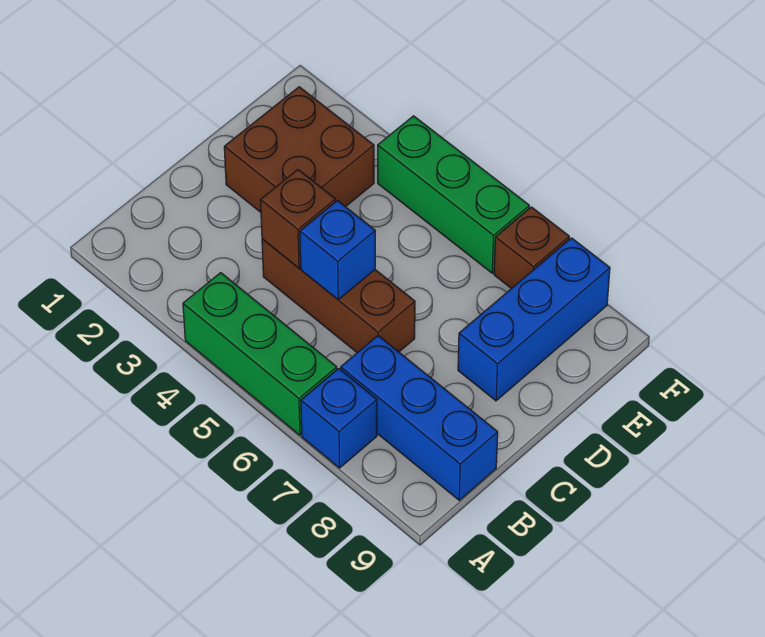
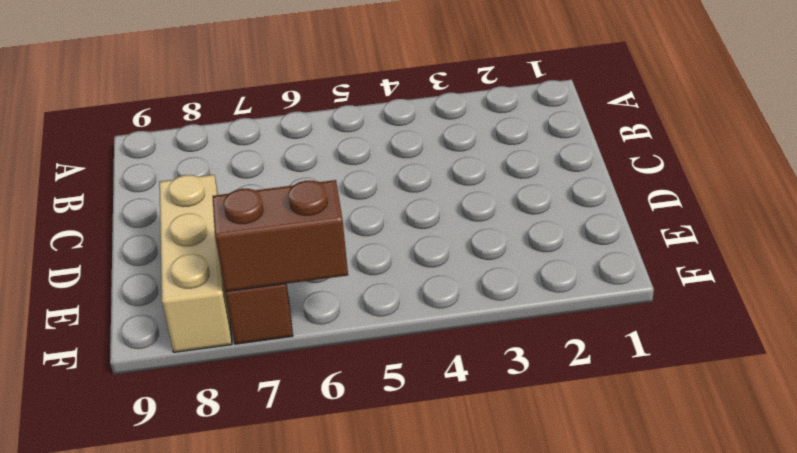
tan brick D8:F8 level 1 -> blue brick D8:F8 level 1
brown brick F6:F7 level 2 -> none
none -> green brick A4:A6 level 1
none -> blue brick A7 level 1

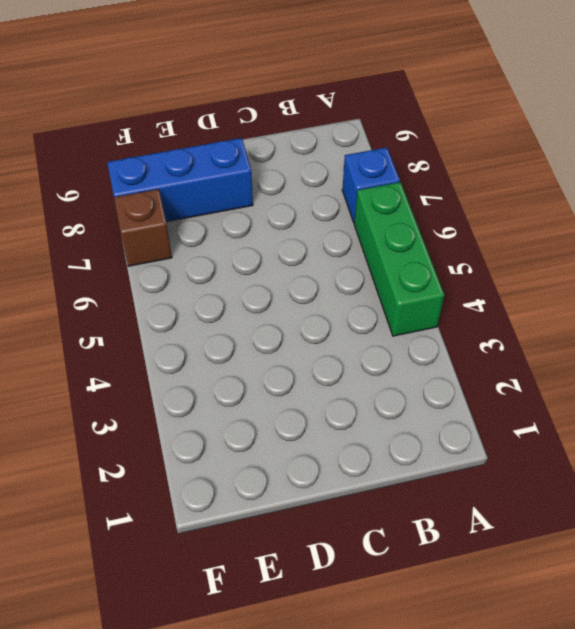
none -> blue brick B7:B9 level 1
none -> brown brick C4:C6 level 1

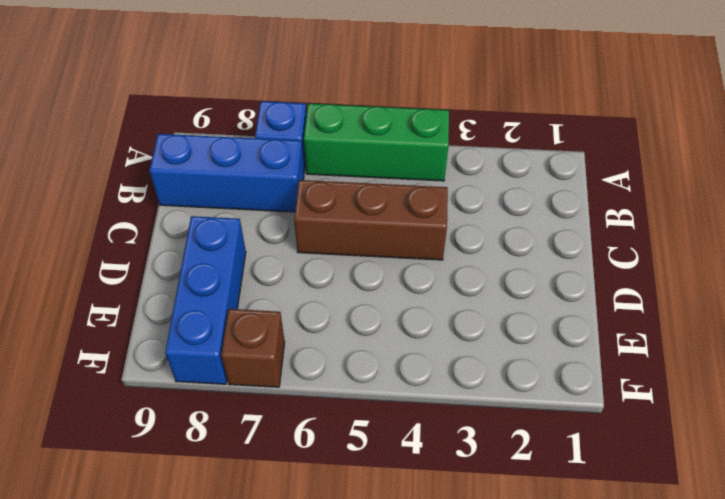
none -> brown brick D2:E3 level 1
none -> green brick F4:F6 level 1

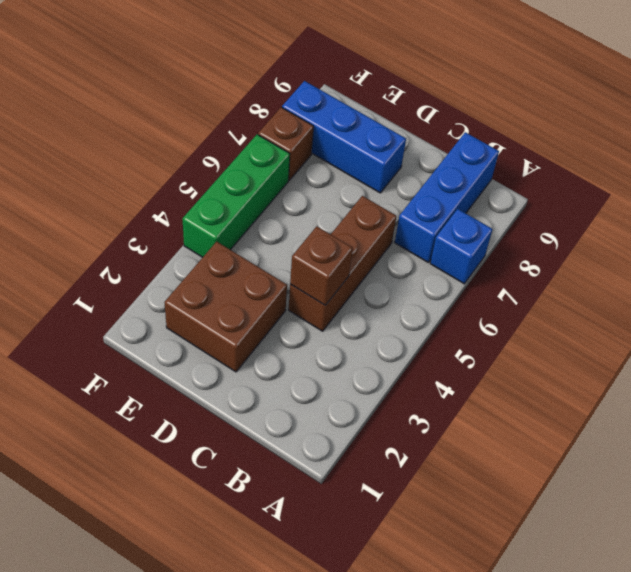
none -> green brick A4:A6 level 1
none -> blue brick C5 level 2

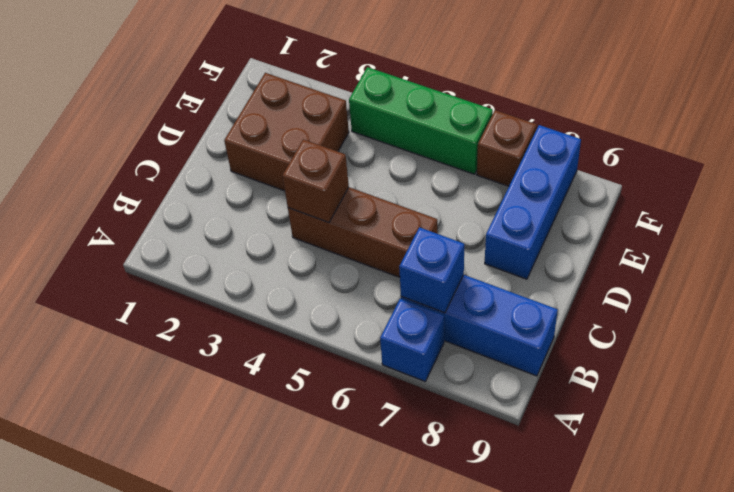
blue brick B7 level 2 -> blue brick C5 level 2
none -> green brick A4:A6 level 1

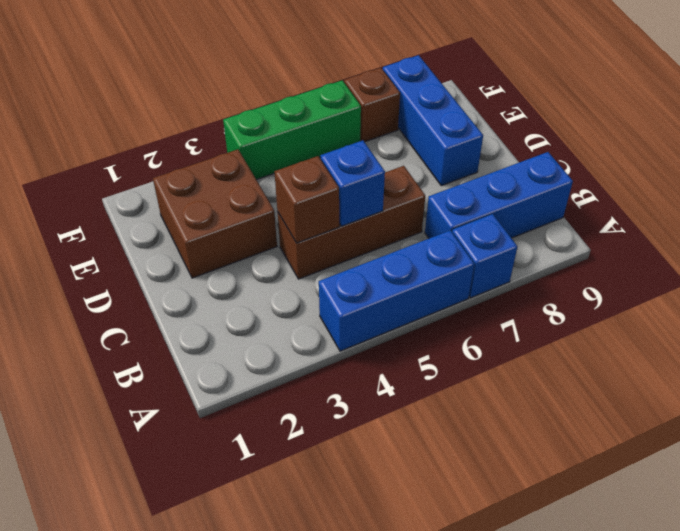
blue brick A4:A6 level 1 -> green brick A4:A6 level 1

